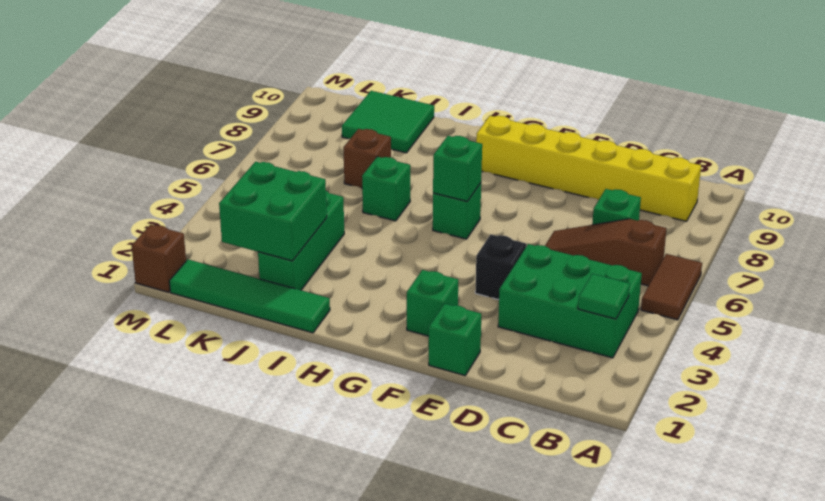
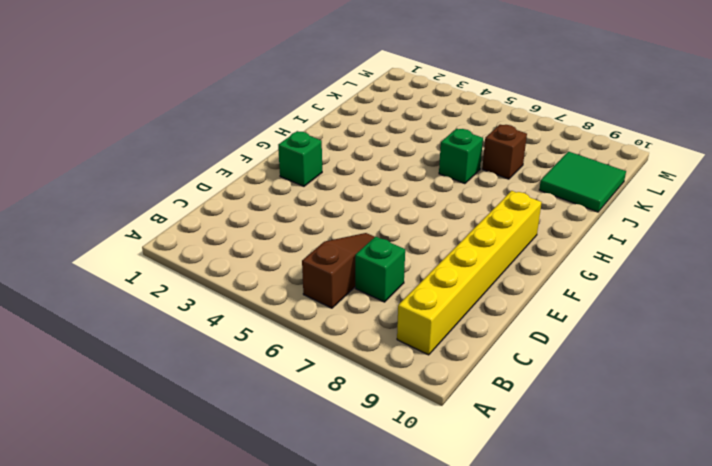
none -> brown tile A5:A6 level 1
none -> green brick B3:D4 level 1
none -> green brick E1 level 1

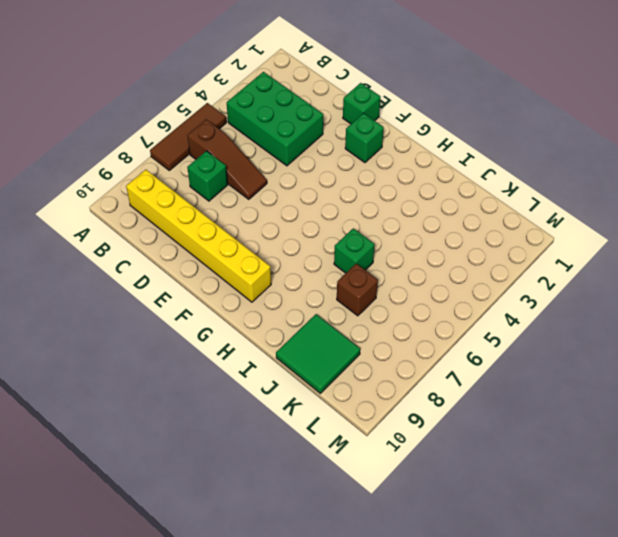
brown tile A5:A7 level 1 -> brown tile A5:A6 level 1
none -> black brick E4 level 1
none -> green brick G6 level 1
none -> green tile I1:L1 level 1

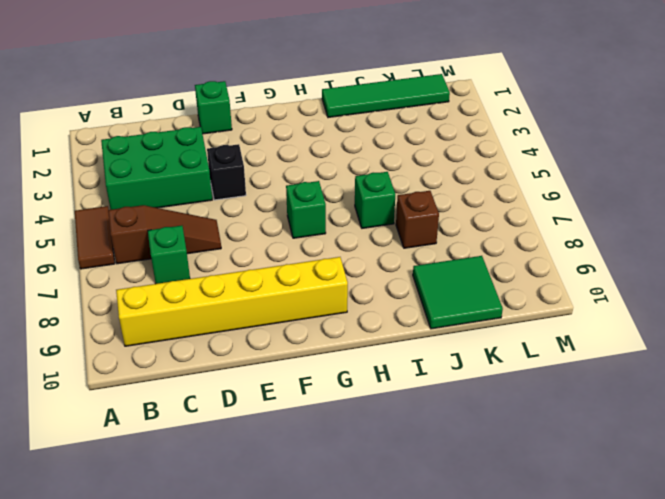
none -> green brick F2 level 1
none -> green brick J2:J4 level 1
none -> brown brick M1 level 1

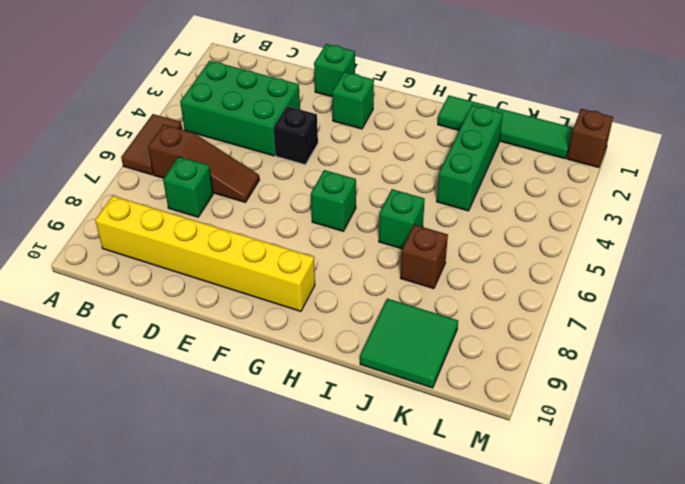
none -> green tile B3 level 2
none -> green brick G6 level 2
none -> green brick J2:K3 level 2

